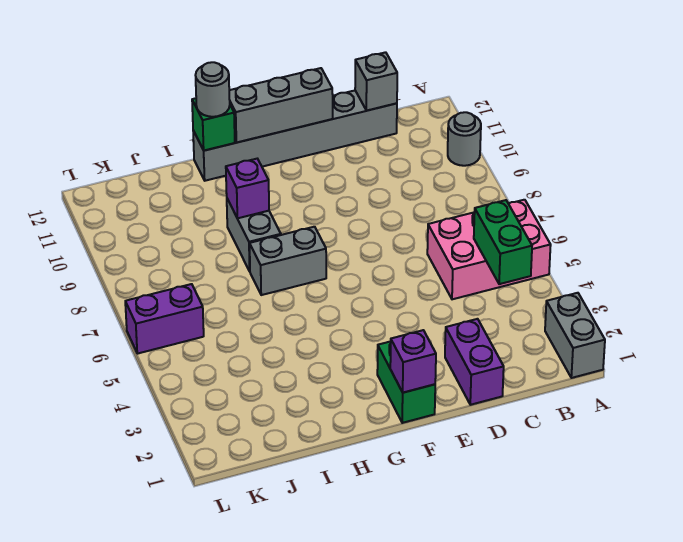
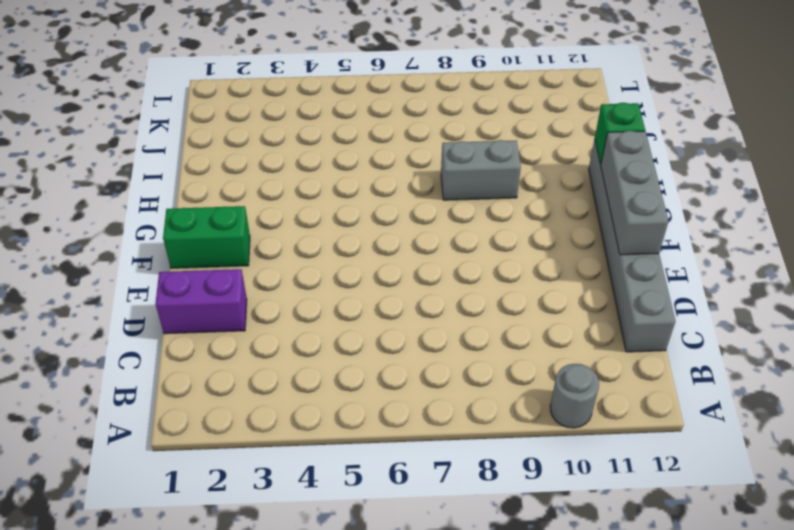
none -> grey brick A1:A2 level 1
none -> pink brick A5:C6 level 1
none -> grey brick G7:H7 level 1

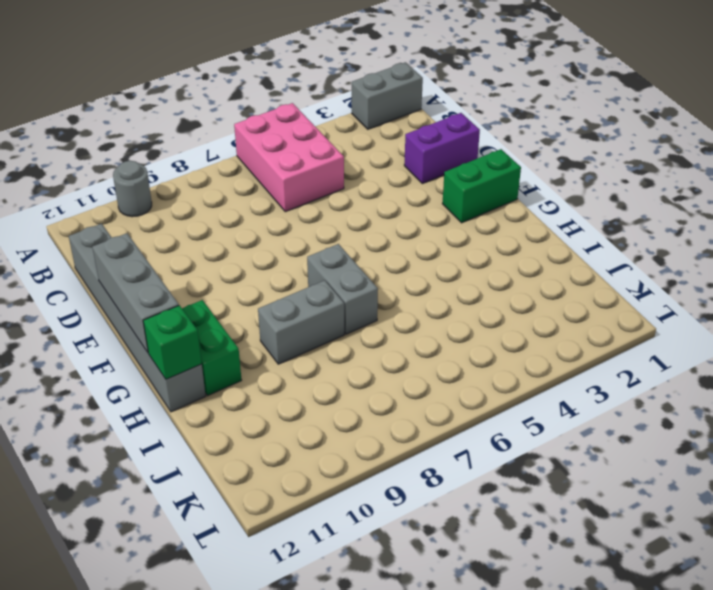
green brick G11:H11 level 1 -> green brick B4:B5 level 2
none -> purple brick K6:L6 level 1
none -> grey brick C12 level 2
none -> purple brick F1 level 2

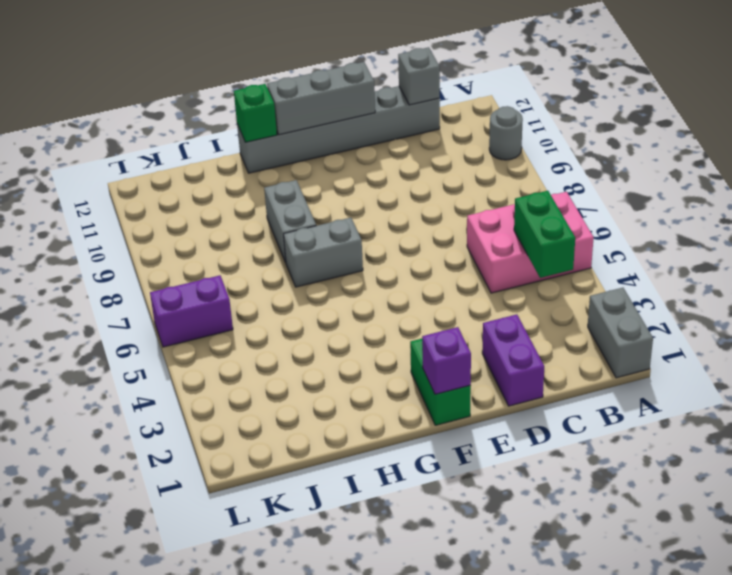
none -> purple brick H9 level 2
none -> grey round brick H12 level 3

